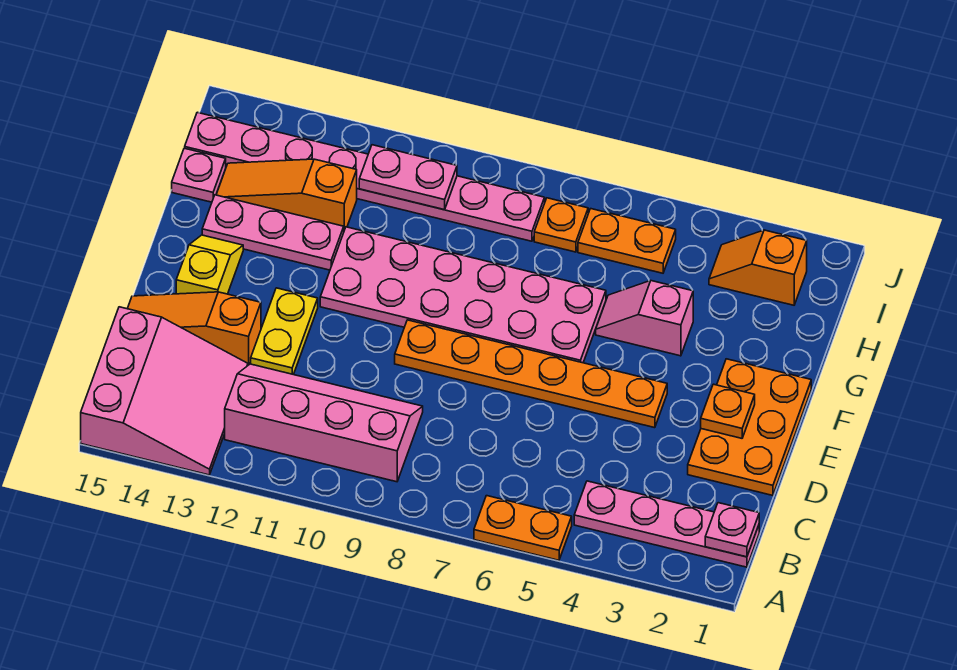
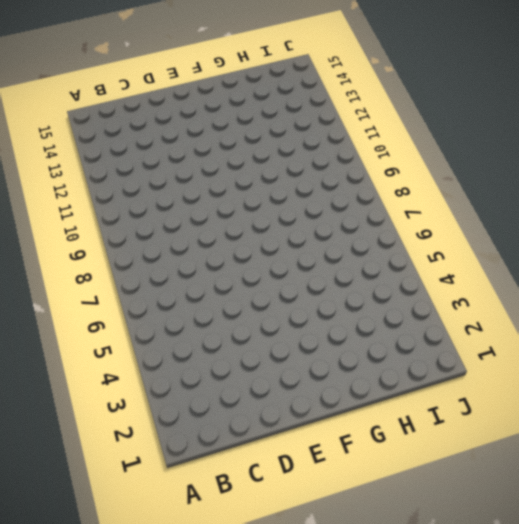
none -> orange plate A5:A6 level 1
none -> pink slope A13:C15 level 1 top 15
none -> pink plate B1:B4 level 1

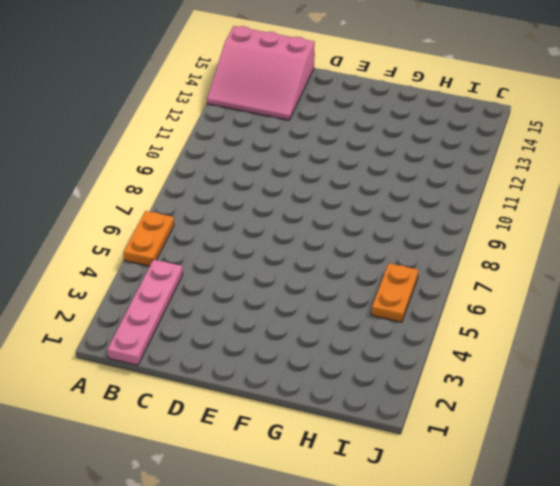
none -> pink slope B9:C12 level 1 top B
none -> orange plate D1:F2 level 1
none -> yellow plate D12:E12 level 1

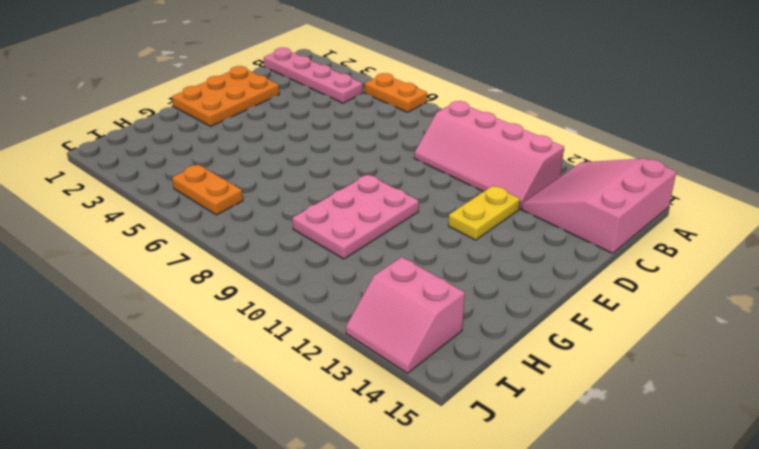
pink plate F9:H10 level 1 -> pink plate F6:G11 level 1
pink slope I13:J14 level 1 top I -> pink plate I8:I15 level 1
none -> orange slope D13:D15 level 1 top 13
none -> orange plate E4:E9 level 1
none -> yellow slope E14:F14 level 1 top E

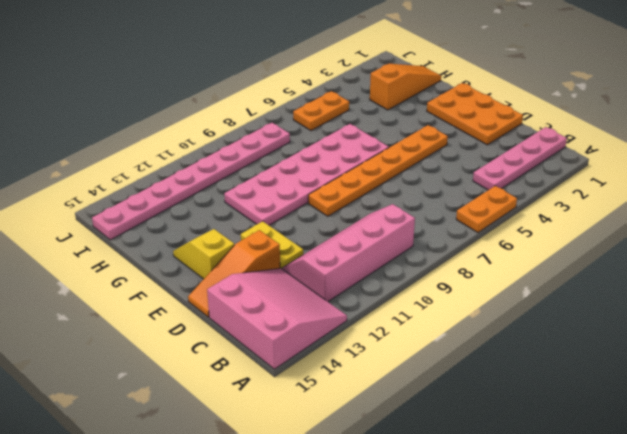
orange slope H1:H3 level 1 top 3 -> orange slope H12:H14 level 1 top 12
none -> pink slope G4:G5 level 1 top 4
none -> pink plate G12:G14 level 1
none -> pink plate H15 level 1

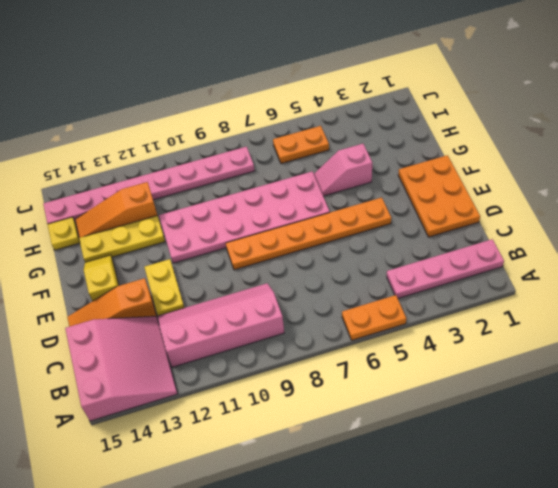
yellow plate G12:G14 level 1 -> pink plate G12:G14 level 1
yellow plate H15 level 1 -> pink plate H15 level 1
none -> orange slope I2:I3 level 1 top 2
none -> orange plate I7 level 1
none -> pink plate B1 level 2

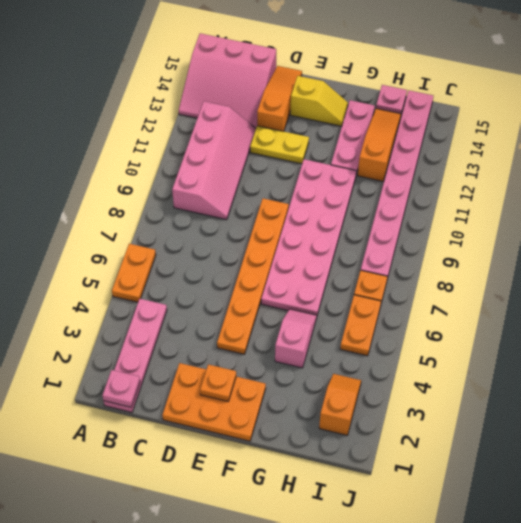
none -> pink plate I10:I11 level 2

